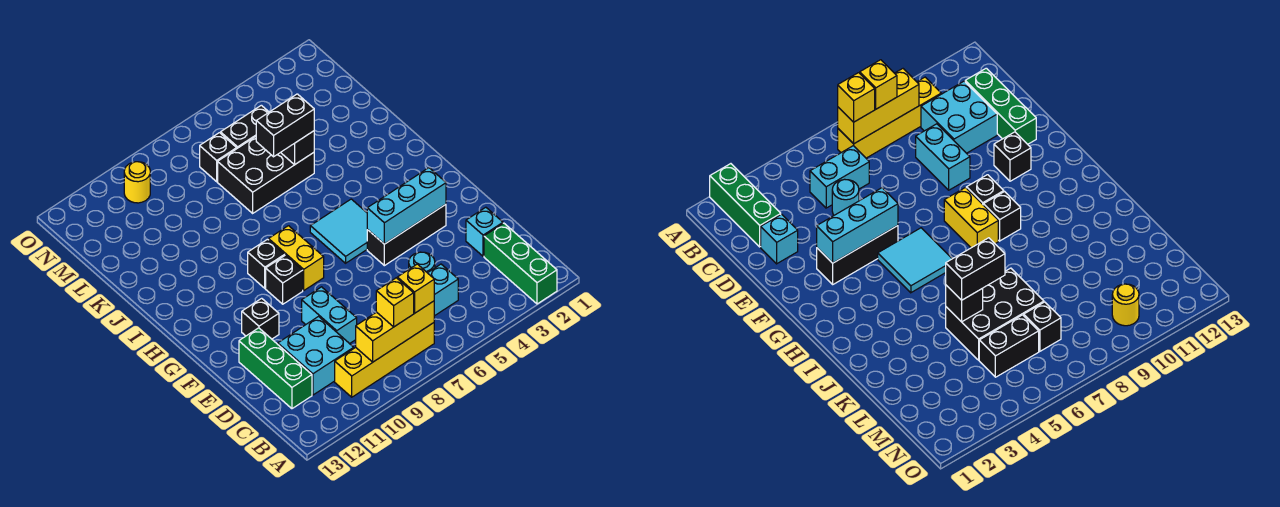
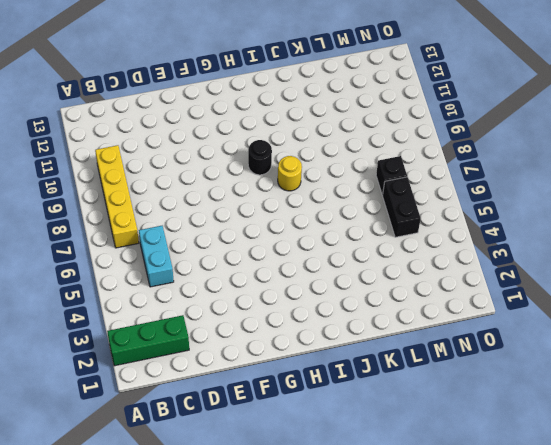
black round brick H9 level 1 -> black brick H9 level 1
yellow round brick I8 level 1 -> yellow round brick N10 level 1
none -> cyan brick C10:D11 level 1
none -> green brick C12:E12 level 1
none -> cyan brick D2 level 1

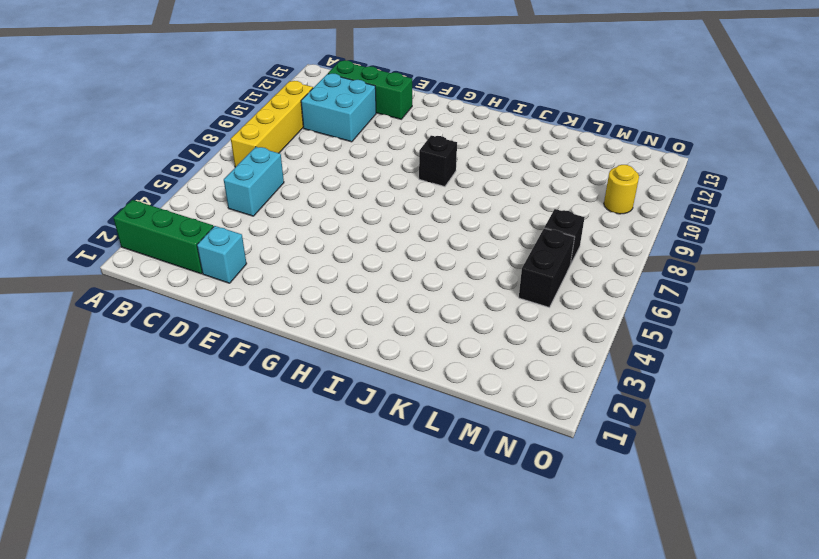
none -> cyan round brick D5 level 1
none -> cyan brick D9:E9 level 1
none -> black brick F3:F5 level 1

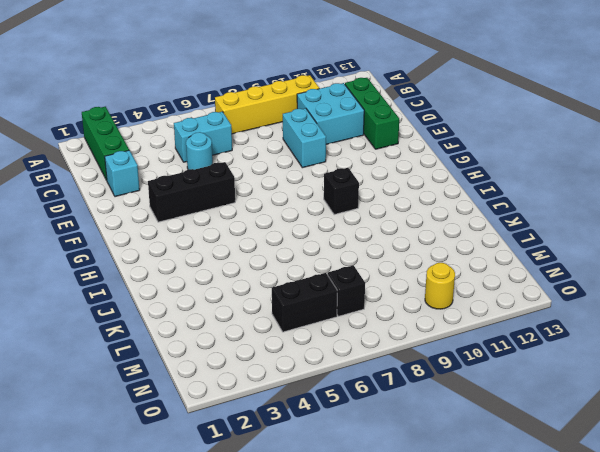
none -> black brick F11 level 1
none -> cyan tile G5:H6 level 1
none -> yellow brick G8:H8 level 1

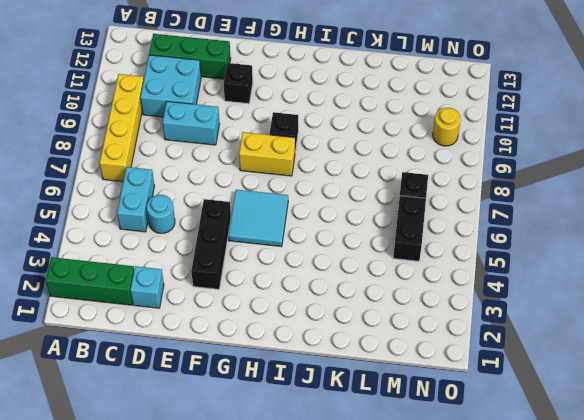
none -> black brick G9 level 1
none -> black brick K5:L7 level 1
none -> yellow brick B7:B9 level 2

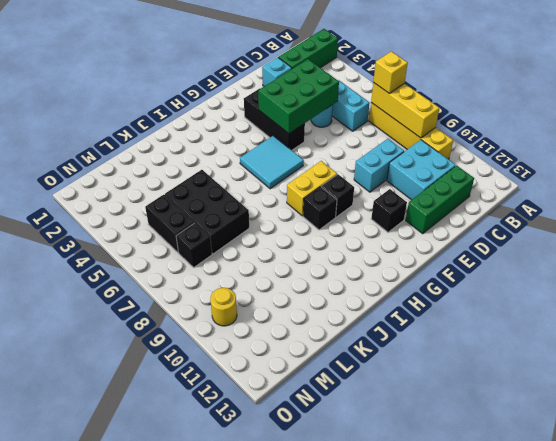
green brick D4:F5 level 2 -> cyan brick F3:F5 level 2
none -> black brick K5 level 2
none -> yellow brick B8 level 3
none -> black brick K5:K6 level 3

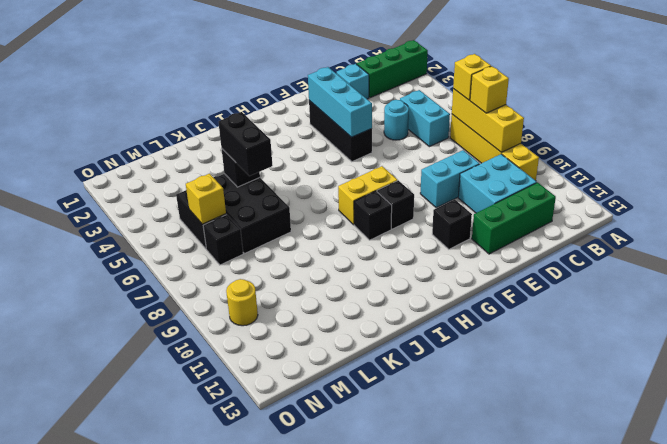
yellow brick M6 level 2 -> none
none -> cyan tile G5:H6 level 1

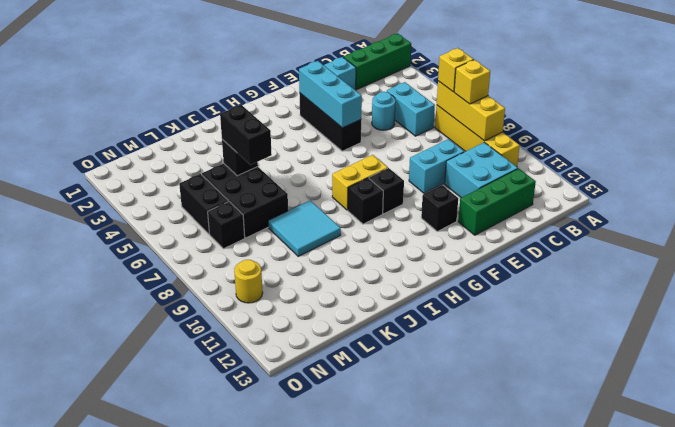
cyan tile J8:K9 level 1 -> cyan tile G5:H6 level 1

